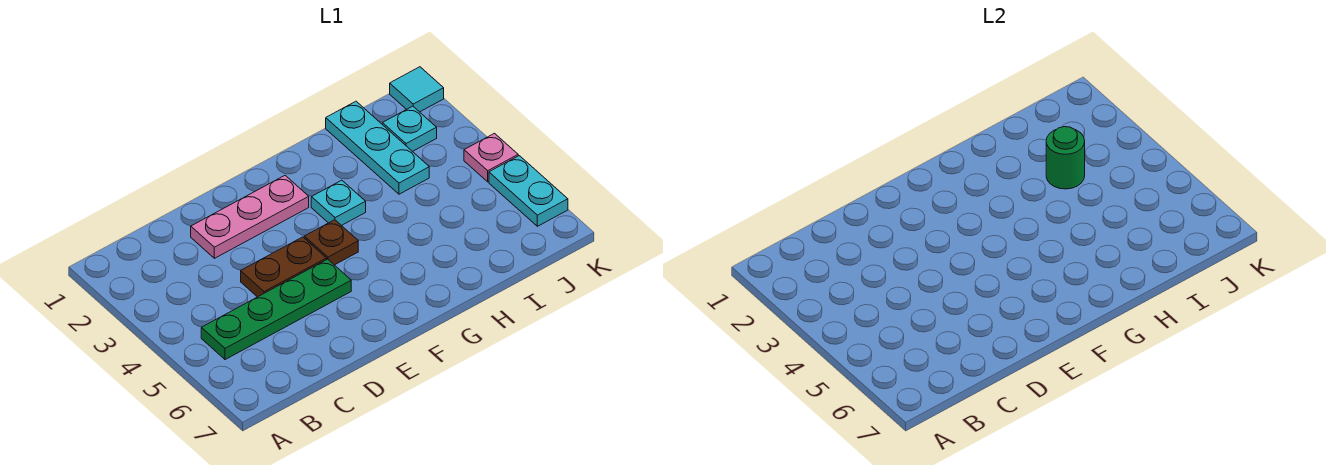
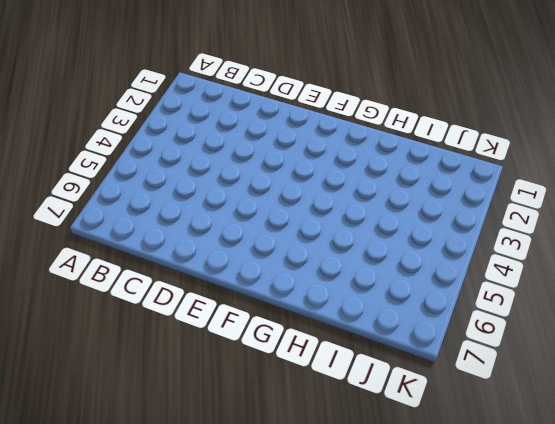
none -> green plate B5:E5 level 1
none -> pink plate D2:F2 level 1

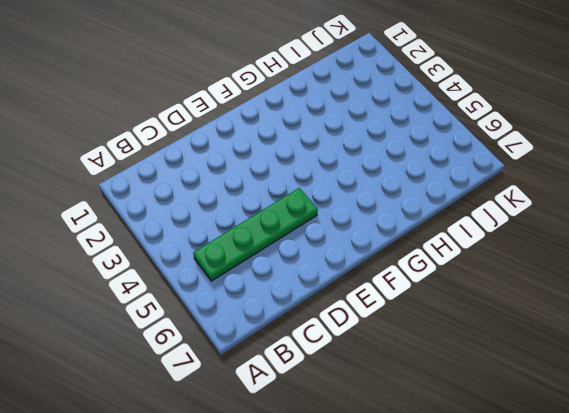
none -> pink plate D2:F2 level 1
none -> brown plate D4:E4 level 1

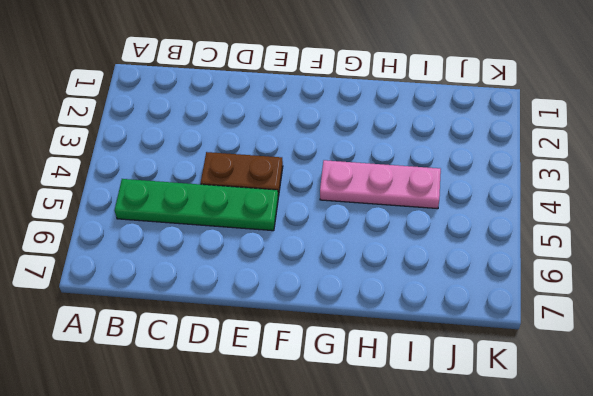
pink plate G4:I4 level 1 -> pink plate D2:F2 level 1
none -> brown plate F4 level 1
none -> cyan plate G3 level 1

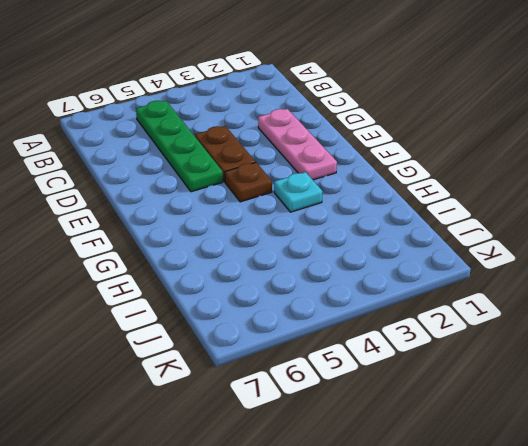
none -> cyan plate I1:I3 level 1
none -> cyan plate J2 level 1

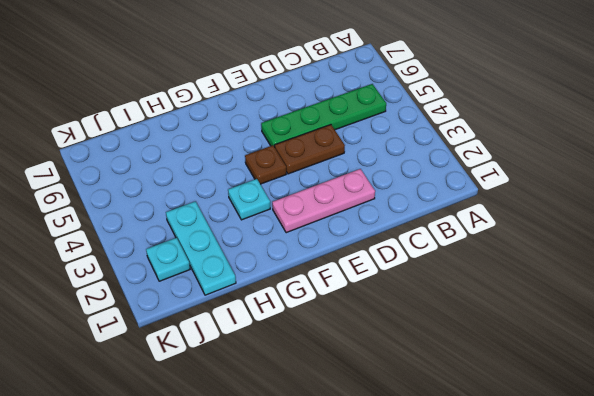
none -> cyan tile K1 level 1
none -> pink plate K4 level 1

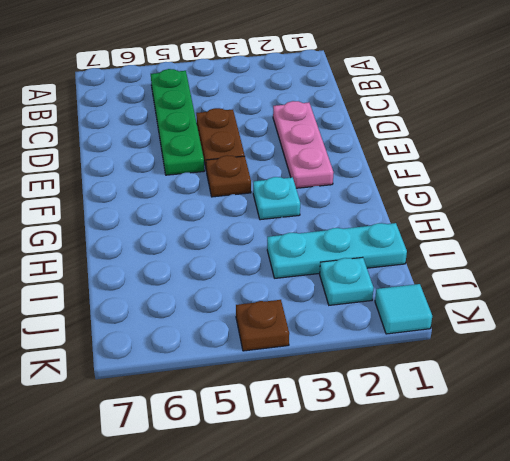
brown plate K4 level 1 -> pink plate K4 level 1
none -> cyan plate K5:K6 level 1
none -> green round brick I3 level 2

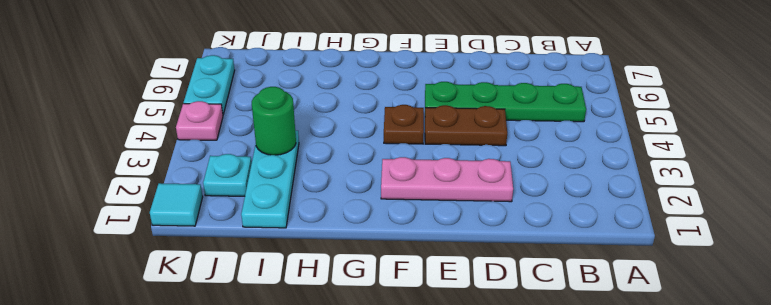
none -> cyan plate G3 level 1

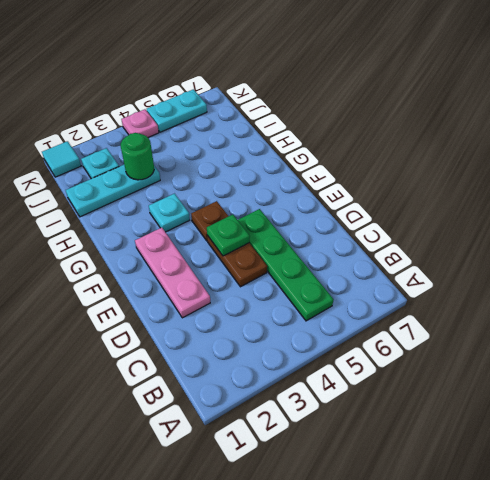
green plate E4 level 2 -> none

